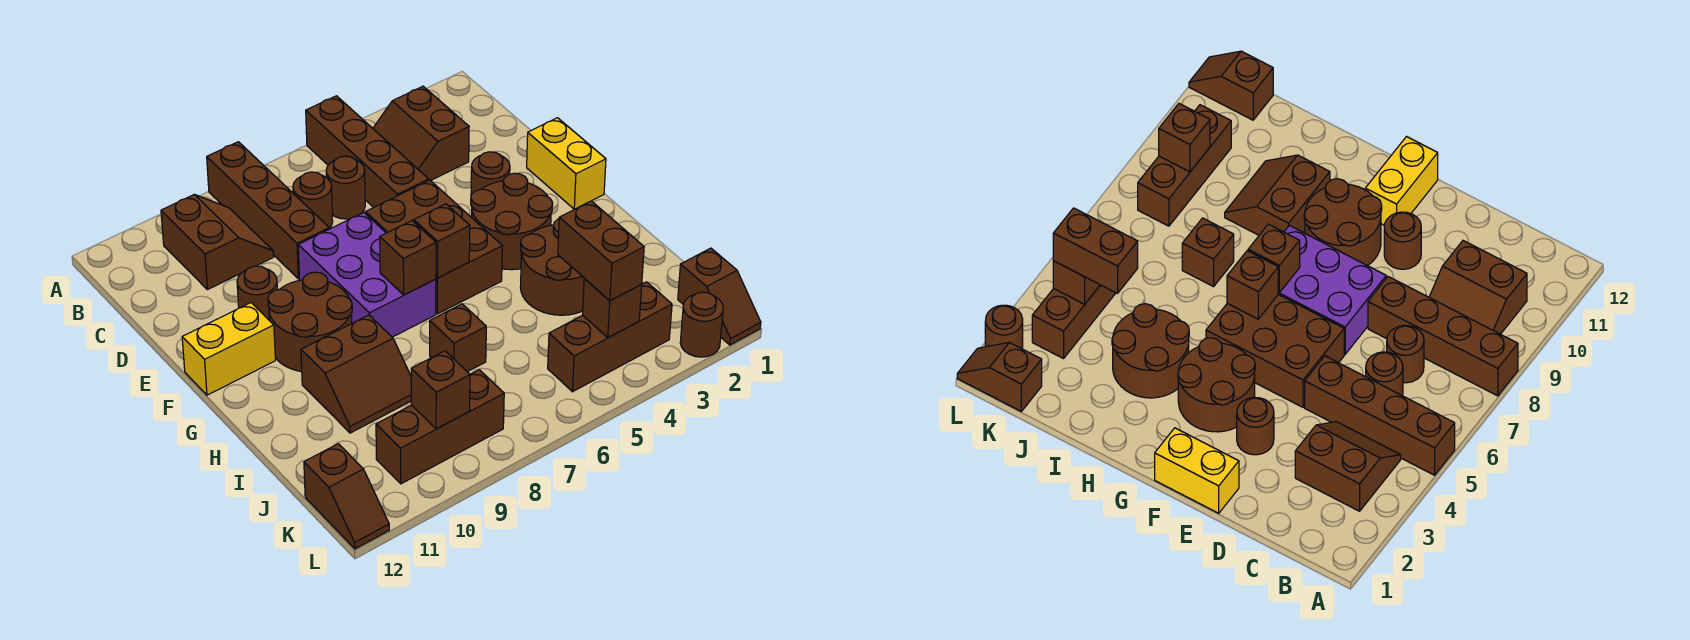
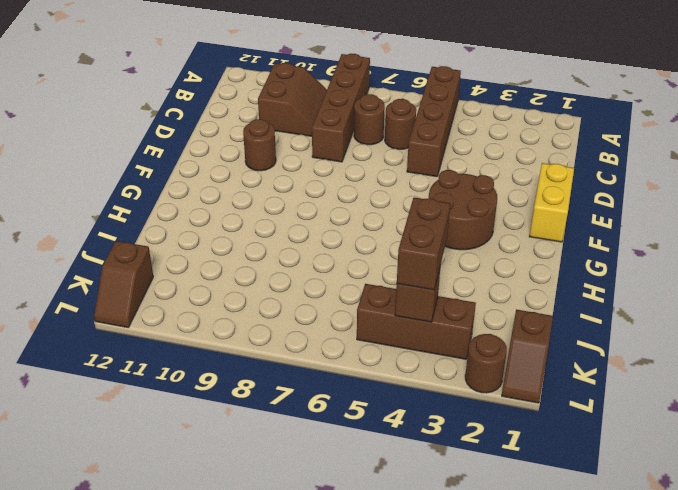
none -> brown slope B3:C4 level 1 top 3
none -> brown round brick E3 level 1
none -> brown brick E5:G6 level 1

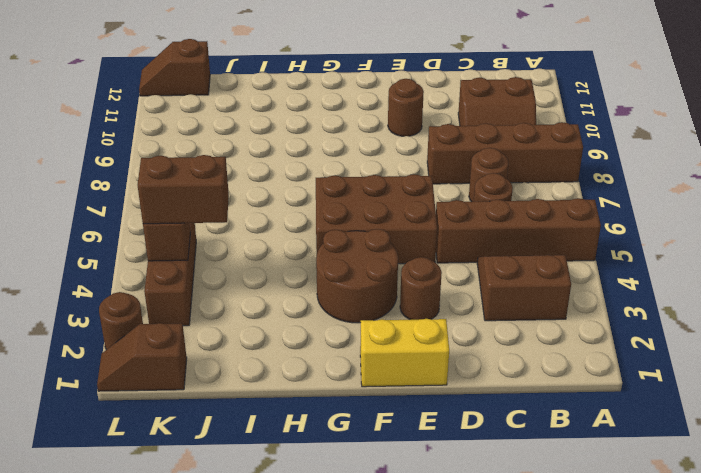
none -> purple brick E7:G8 level 1
none -> brown round brick F9:G10 level 1
none -> yellow brick F11:F12 level 1

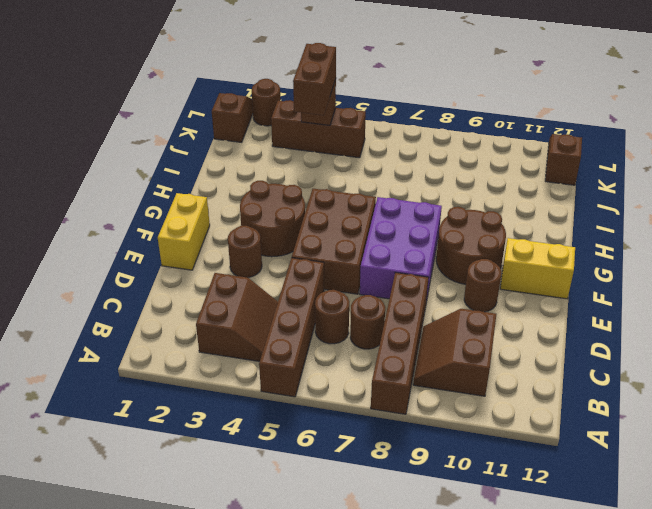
none -> brown round brick H3:I4 level 1
none -> brown slope H9:I10 level 1 top H
none -> brown brick I7 level 1

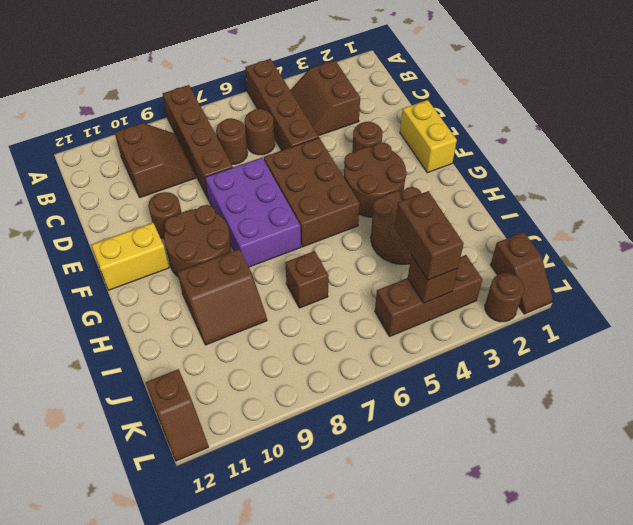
none -> brown brick K8:K10 level 1
none -> brown brick G6 level 2
none -> brown brick G7 level 2

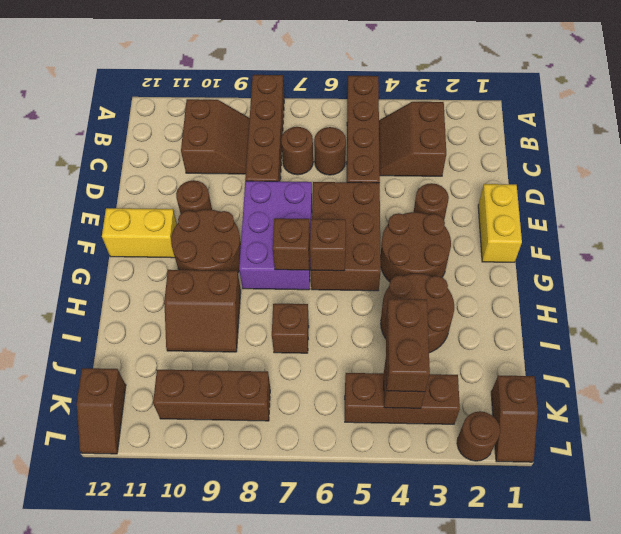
none -> brown brick K9 level 2

